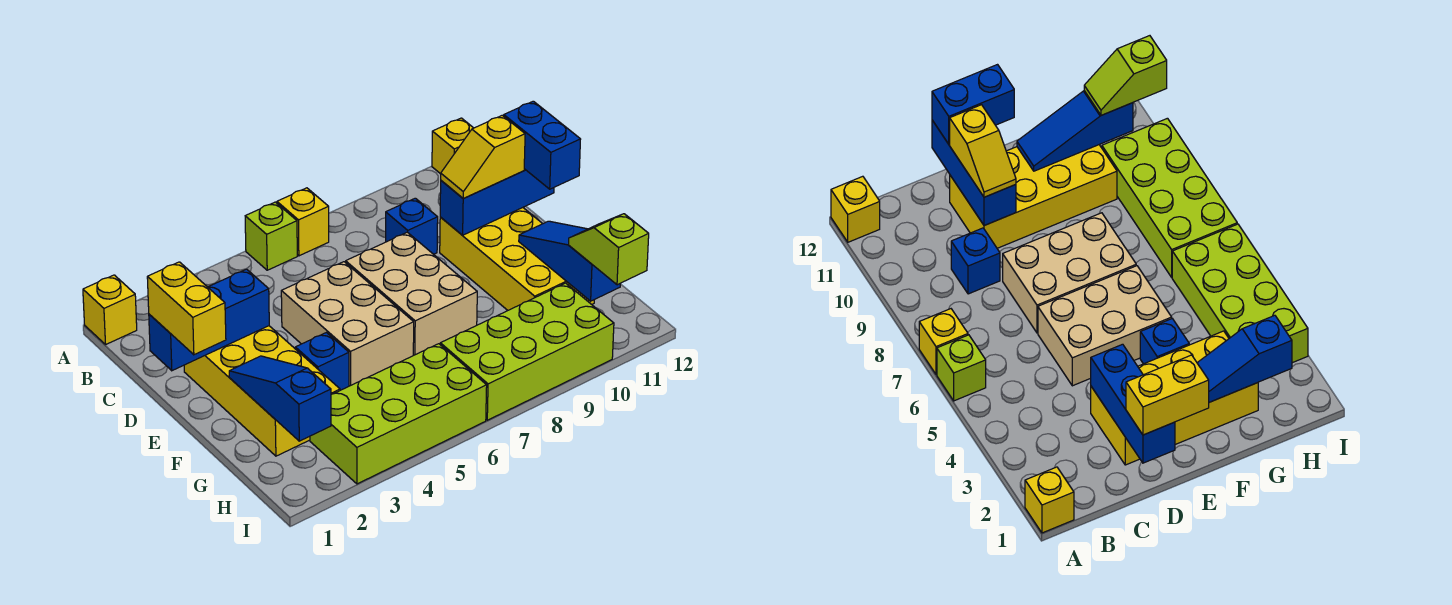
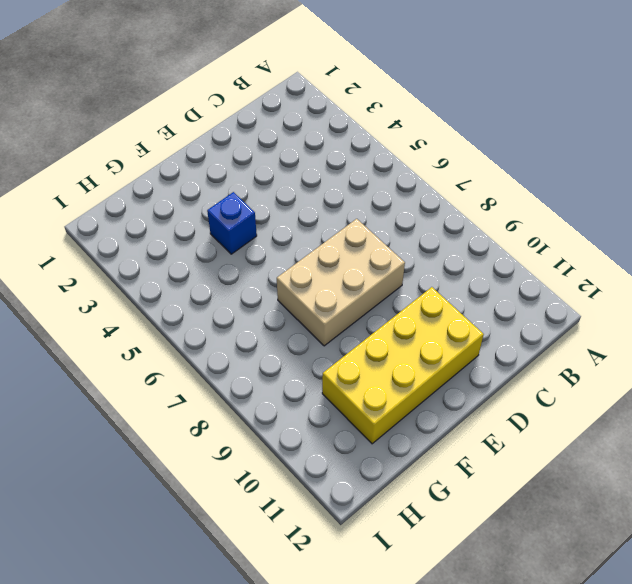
none -> yellow brick A1 level 1
none -> lime brick A6 level 1
none -> yellow brick A7 level 1

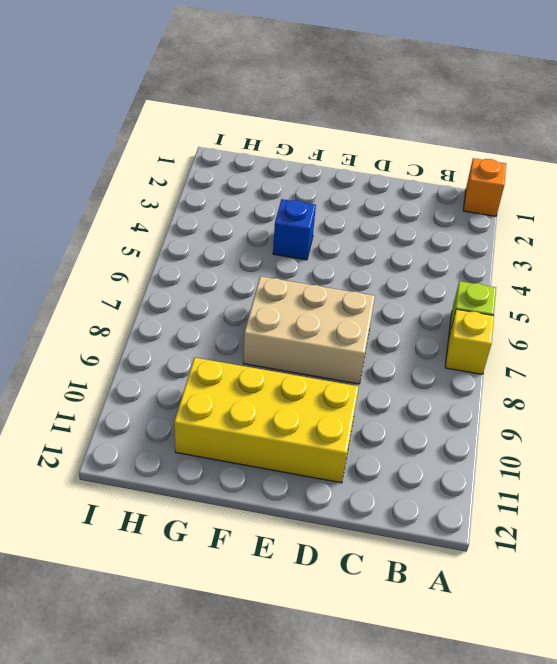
orange brick A1 level 1 -> yellow brick A1 level 1
none -> yellow brick A12 level 1
none -> blue brick C9 level 1
none -> yellow brick D2:G3 level 1

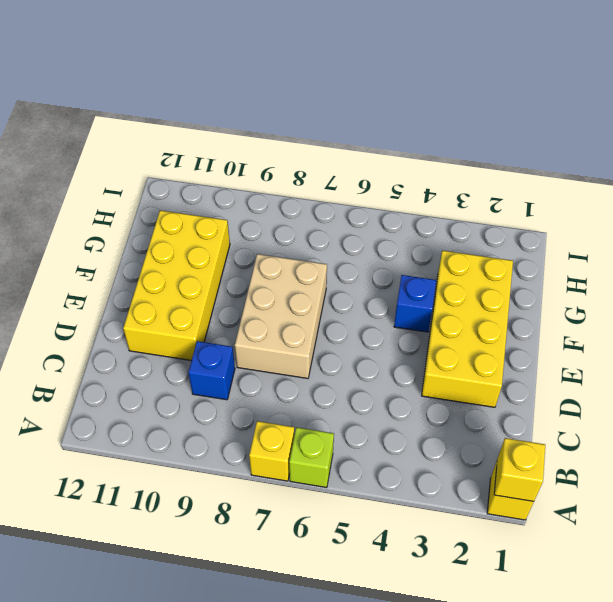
yellow brick A1 level 2 -> yellow brick A12 level 1
none -> tan brick D5:F6 level 1
none -> lime brick H3:I6 level 1
none -> lime brick H7:I10 level 1

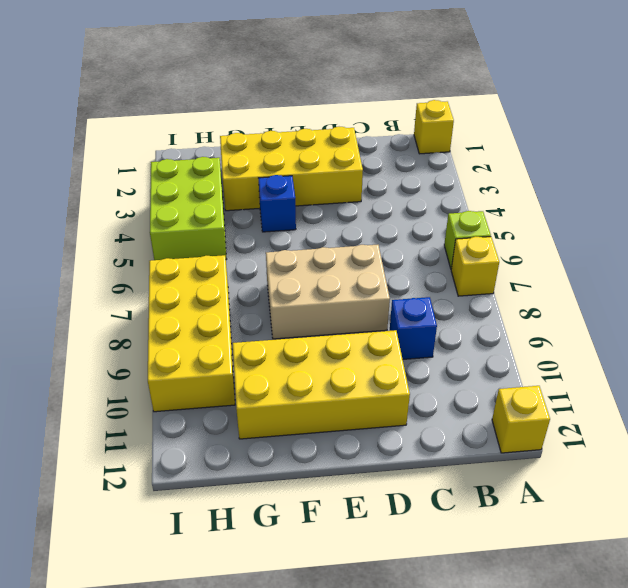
lime brick H3:I5 level 1 -> lime brick H3:I6 level 1
yellow brick H7:I10 level 1 -> lime brick H7:I10 level 1
none -> tan brick D5:F6 level 1
none -> blue brick D1:D3 level 2
none -> blue brick D10:D12 level 2

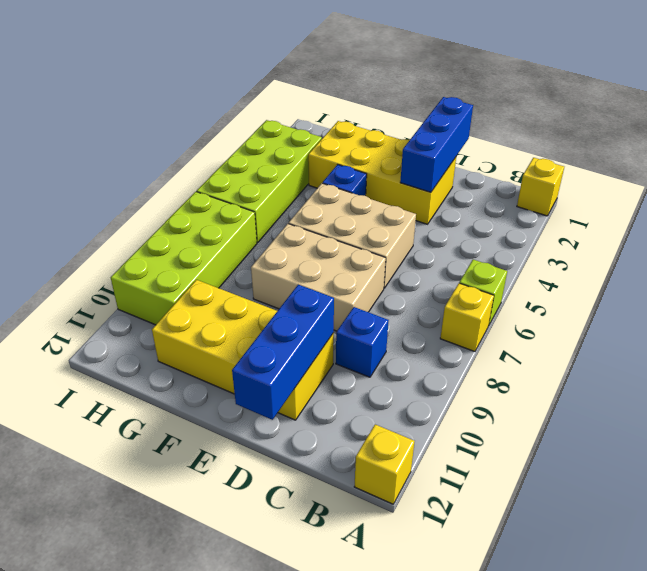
none -> blue slope F2:H2 level 2 top H
none -> blue slope F11:H11 level 2 top H
none -> yellow brick D1:E1 level 3

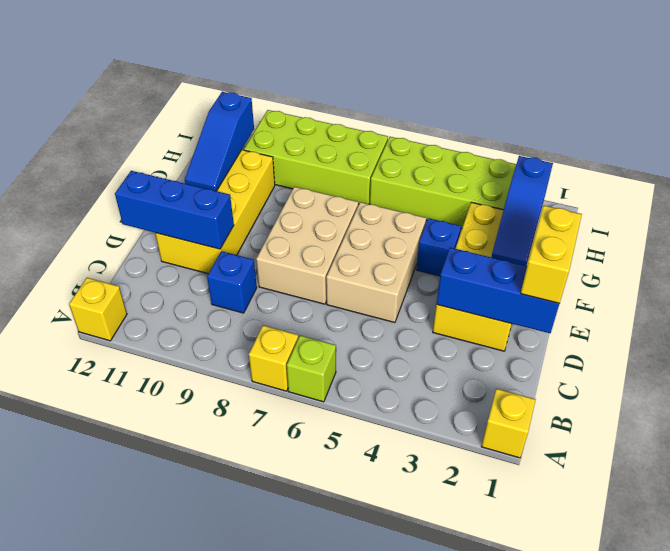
none -> yellow slope D10:D11 level 3 top 11
none -> blue brick D12:E12 level 3
none -> lime slope H11:I11 level 3 top I

